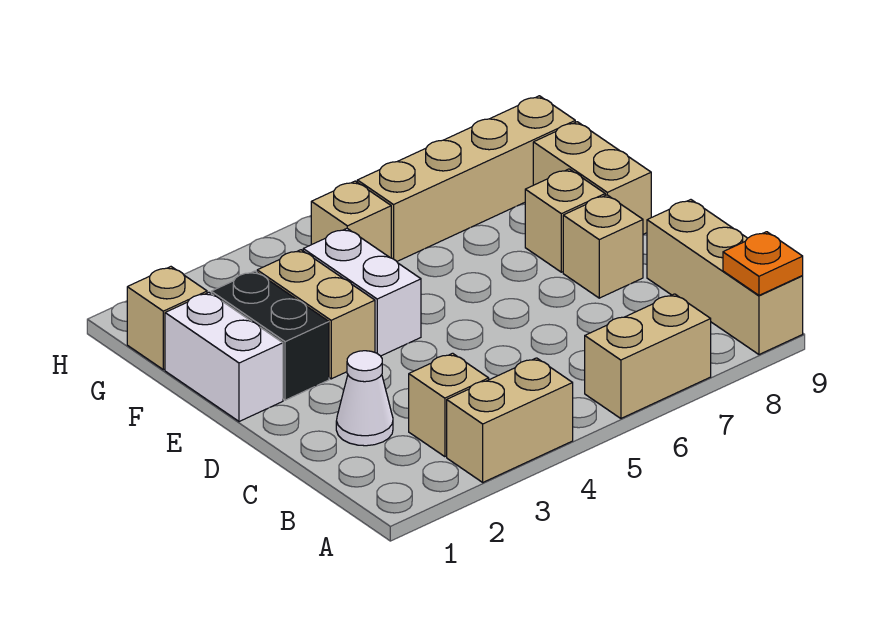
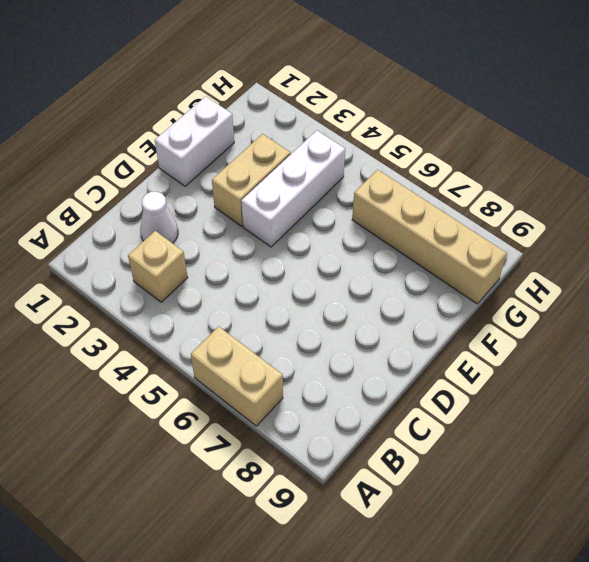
white brick E4:G4 level 1 -> white brick E4:F4 level 1
none -> tan brick A3:A4 level 1
none -> tan brick A9:C9 level 1
none -> tan brick D8 level 1

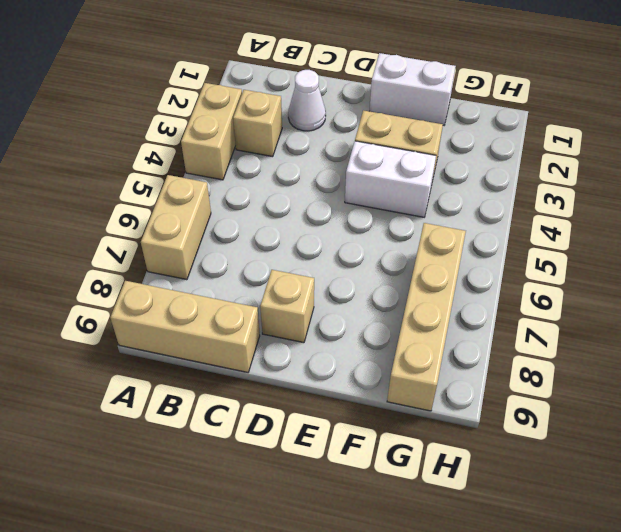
none -> black brick E2:F2 level 1
none -> tan brick E8 level 1
none -> tan brick E9:F9 level 1

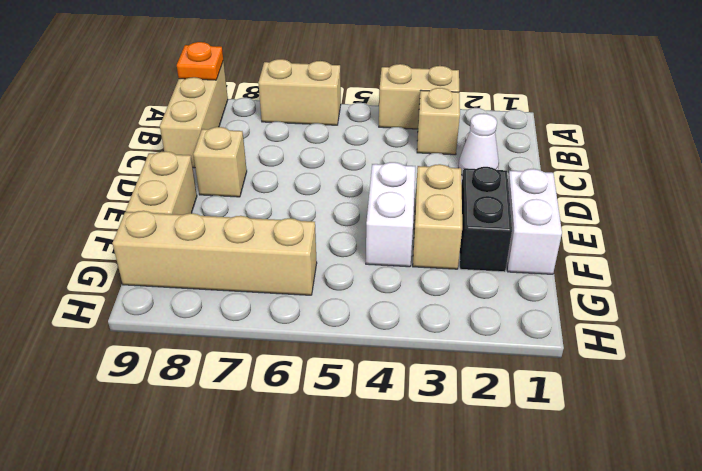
none -> tan brick E8 level 1
none -> tan brick G1 level 1
none -> tan brick G5 level 1

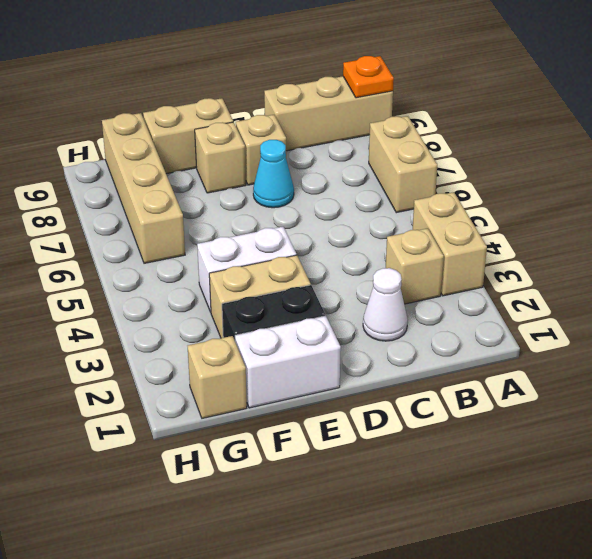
cyan cone D7 level 1 -> none
none -> tan brick G5 level 1

